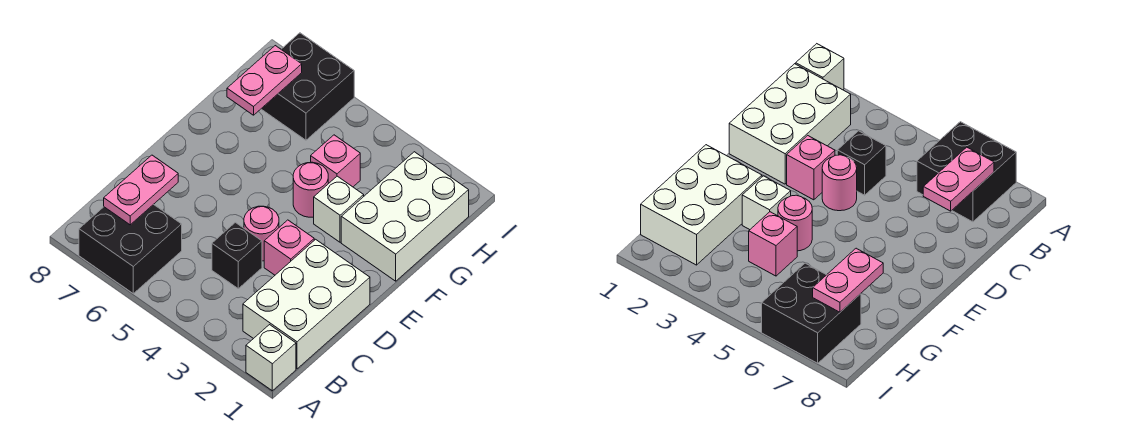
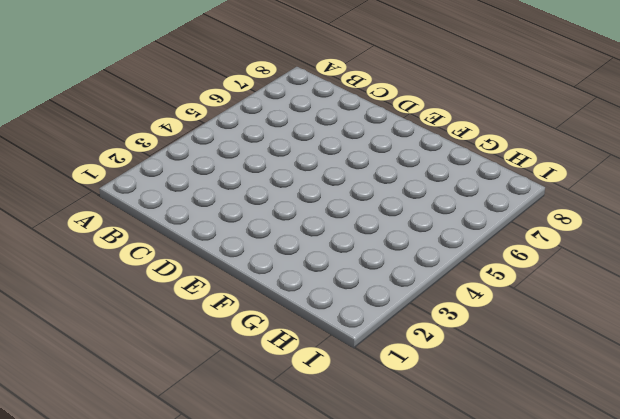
none -> white brick A1 level 1
none -> black brick A6:B7 level 1
none -> white brick B1:D2 level 1

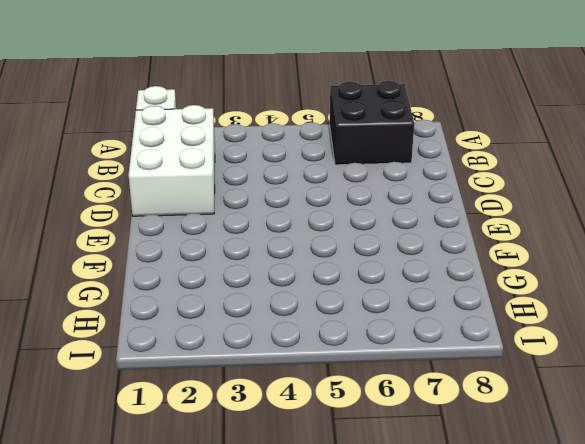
none -> black brick C4 level 1
none -> pink brick D3 level 1
none -> pink round brick D4 level 1

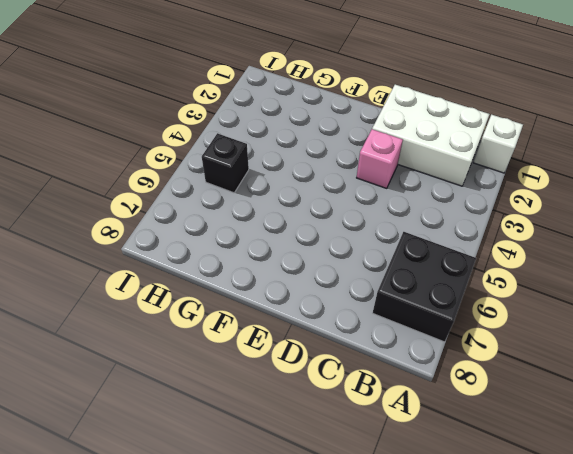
black brick H5 level 1 -> black brick C4 level 1
none -> pink round brick D4 level 1
none -> white brick F1:H2 level 1
none -> white brick F3 level 1

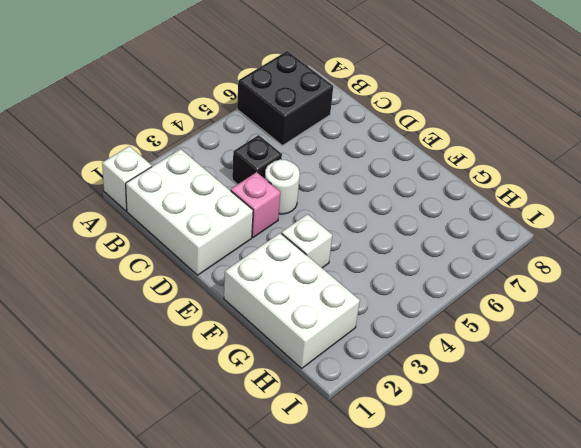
white round brick D4 level 1 -> pink round brick D4 level 1
none -> pink round brick F4 level 1
none -> pink brick G4 level 1
none -> black brick H6:I7 level 1

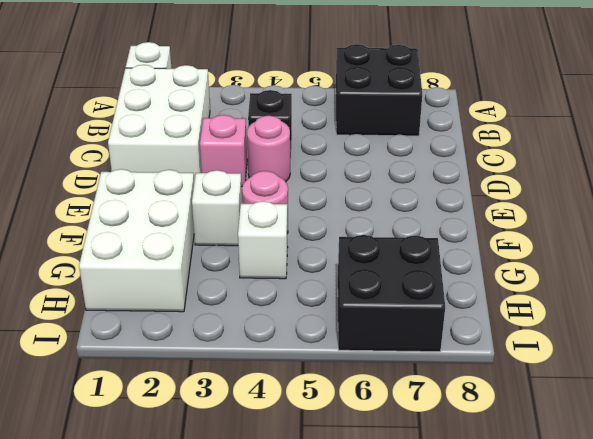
white brick G4 level 1 -> pink brick G4 level 1
none -> pink plate B7:C7 level 2
none -> pink plate G7:H7 level 2

